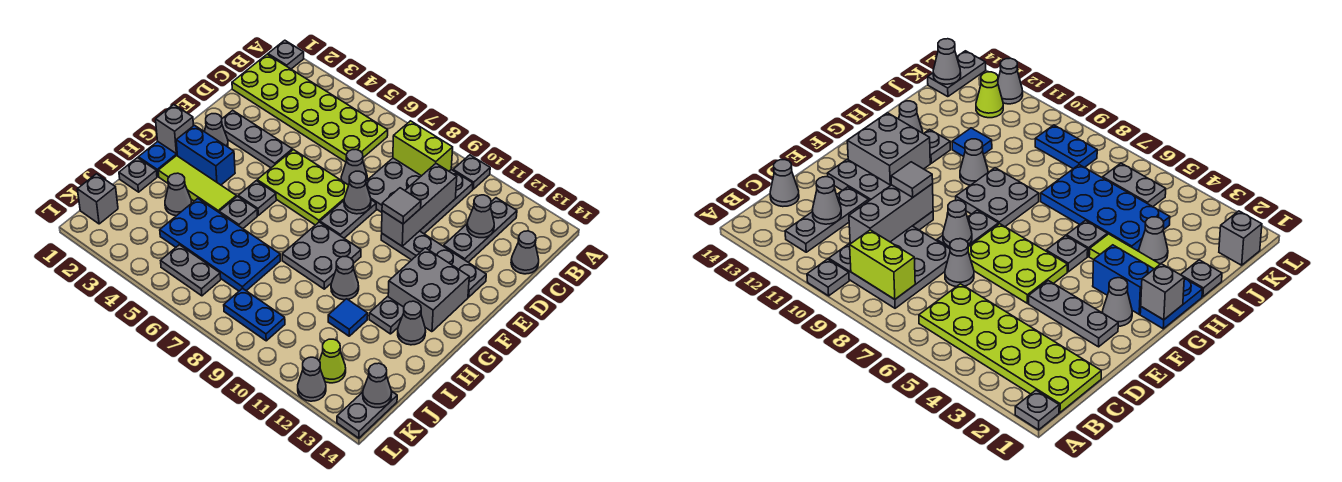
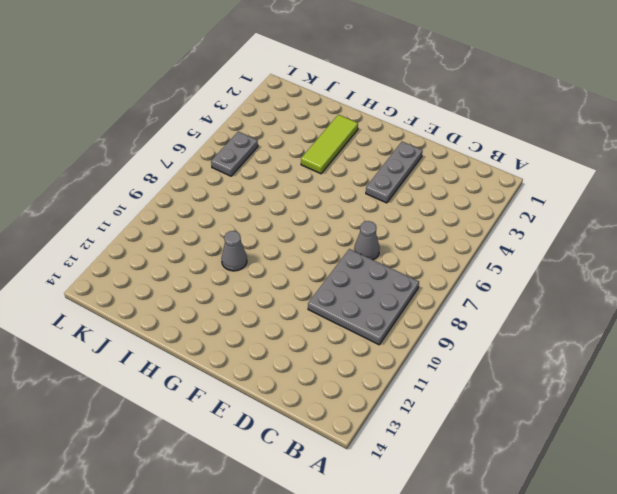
none -> grey plate A1 level 1
none -> grey plate A10 level 1
none -> lime plate B1:C6 level 1
none -> grey plate B12:D12 level 1

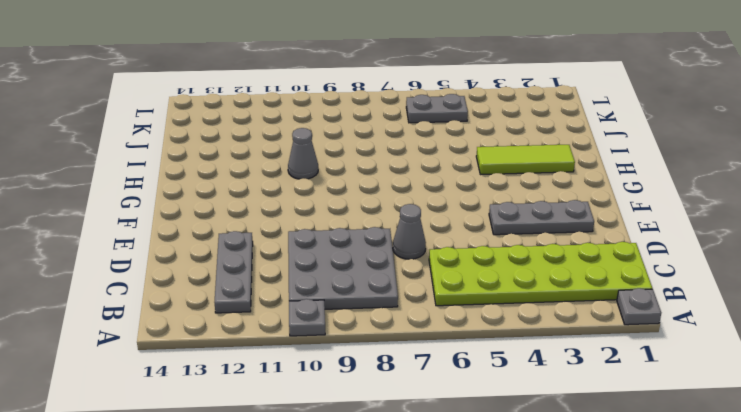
none -> grey cone C14 level 1
none -> lime plate E5:F7 level 1
none -> grey plate E8:F8 level 1
none -> grey plate E10:E13 level 1

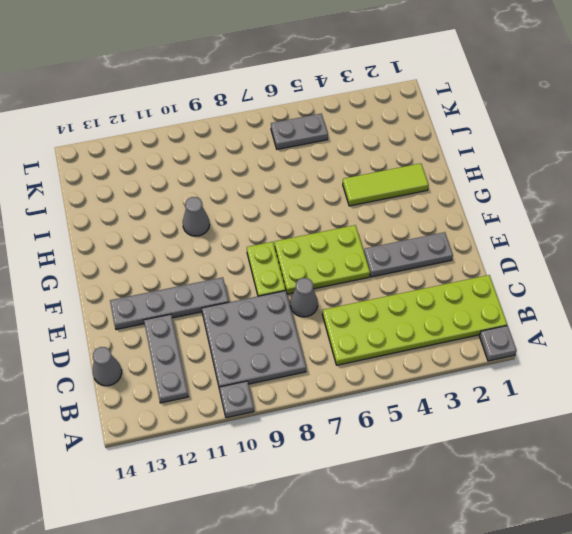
lime plate E8:F8 level 1 -> grey plate E8:F8 level 1
none -> grey cone F2 level 1
none -> grey brick F12:G13 level 1
none -> blue plate G1:H1 level 1
none -> blue brick G2:G3 level 1

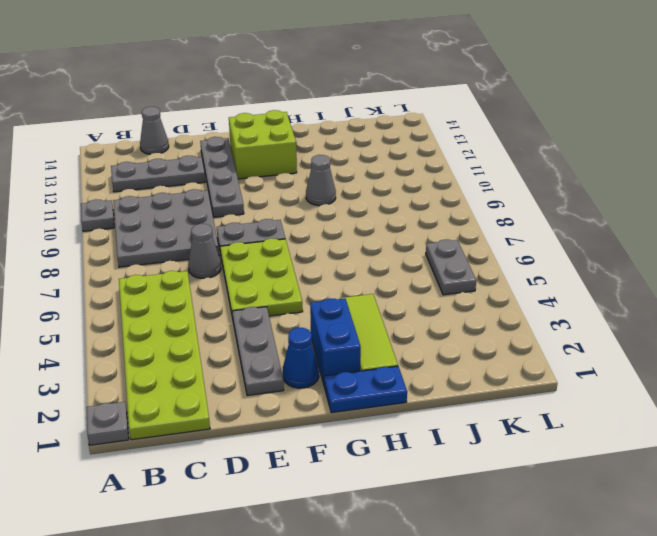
blue cone F2 level 1 -> grey cone F2 level 1
lime brick F12:G13 level 1 -> grey brick F12:G13 level 1
none -> grey plate G5 level 1
none -> grey plate G8:H9 level 1
none -> grey plate H5 level 1
none -> grey plate H12 level 1

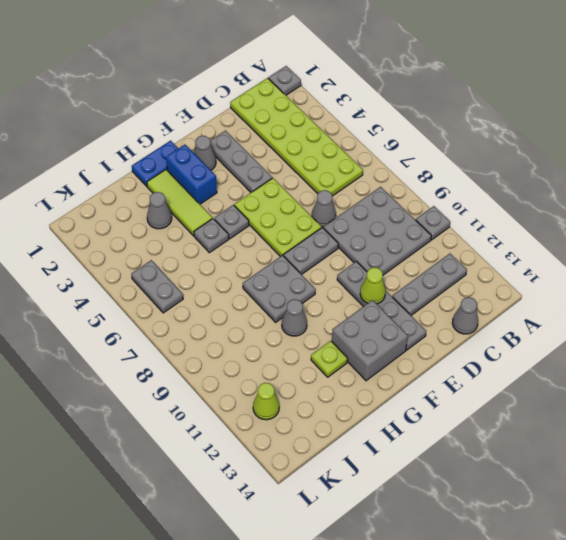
lime cone E11 level 2 -> none
lime plate H12 level 1 -> grey plate H12 level 1
none -> grey cone H13 level 1
none -> grey plate I1 level 1
none -> blue plate I4:J7 level 1
none -> blue tile I11 level 1

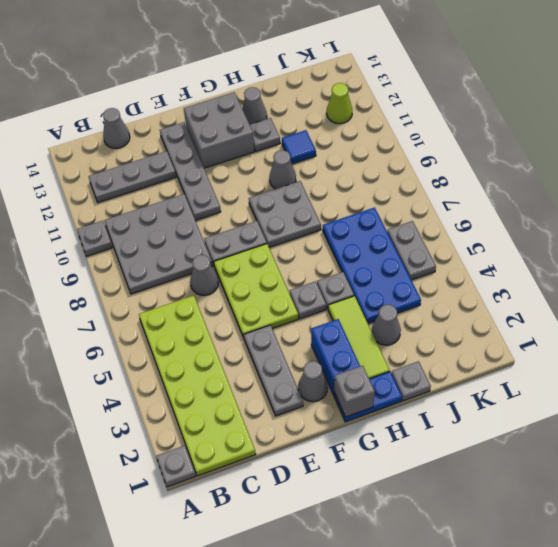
none -> grey brick K1 level 1
none -> blue plate K8:K9 level 1
none -> grey plate K14:L14 level 1
none -> grey cone L12 level 1

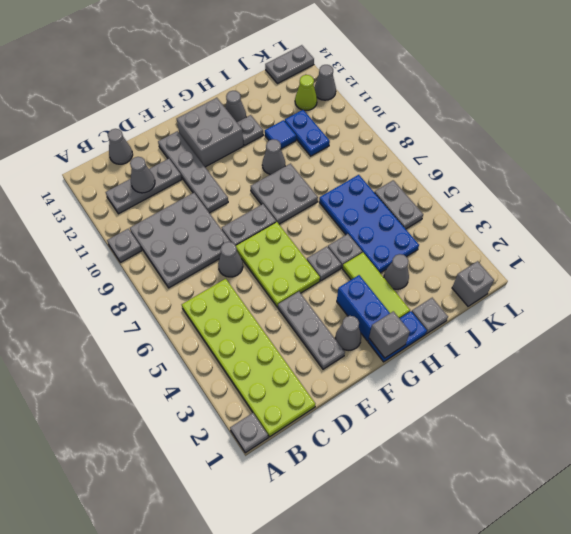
blue plate J10:J11 level 1 -> blue plate K8:K9 level 1
none -> lime brick B8:B9 level 2
none -> grey brick C10:E10 level 2
none -> grey cone E8 level 2
none -> grey cone K14 level 2

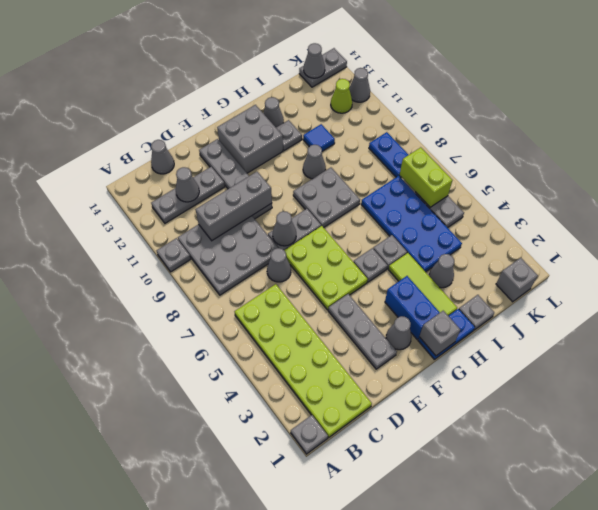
lime brick K6:K7 level 2 -> lime brick B8:B9 level 2
none -> grey tile E10 level 3

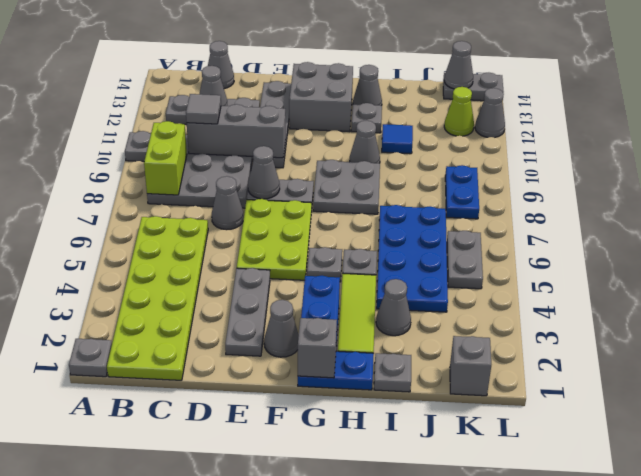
grey tile C10 level 3 -> grey tile E10 level 3

